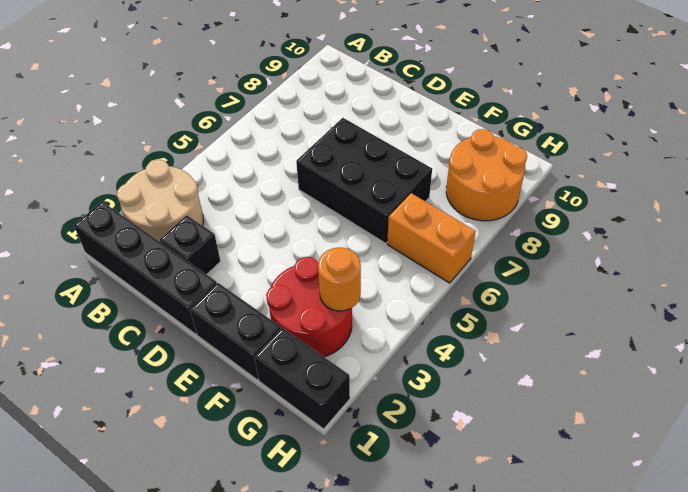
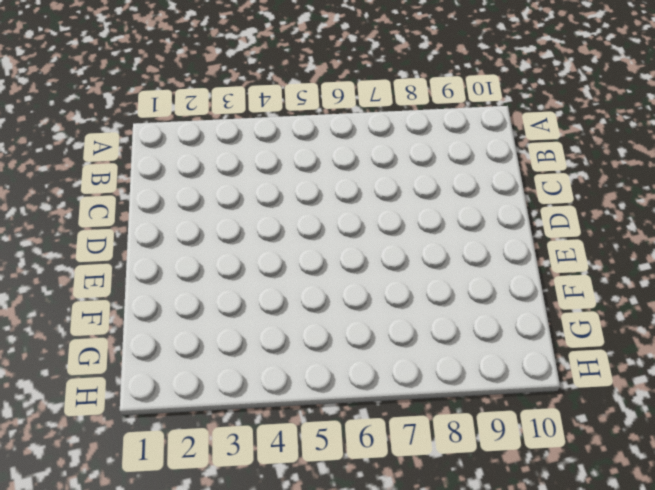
none -> black brick A1:D1 level 1
none -> tan round brick A2:B3 level 1

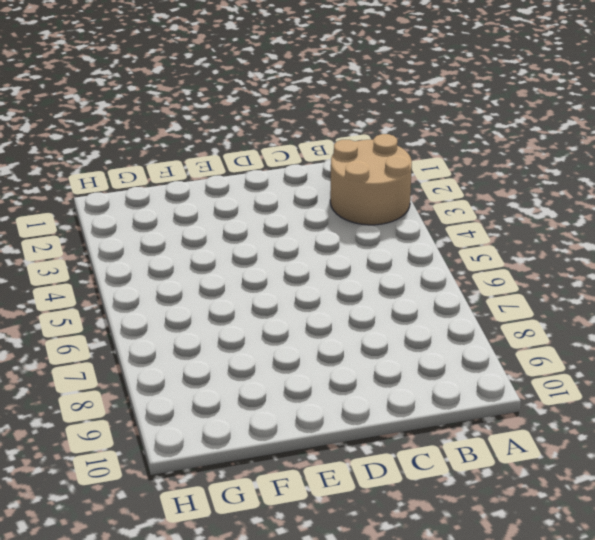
none -> black brick A1:D1 level 1
none -> black brick C2 level 1

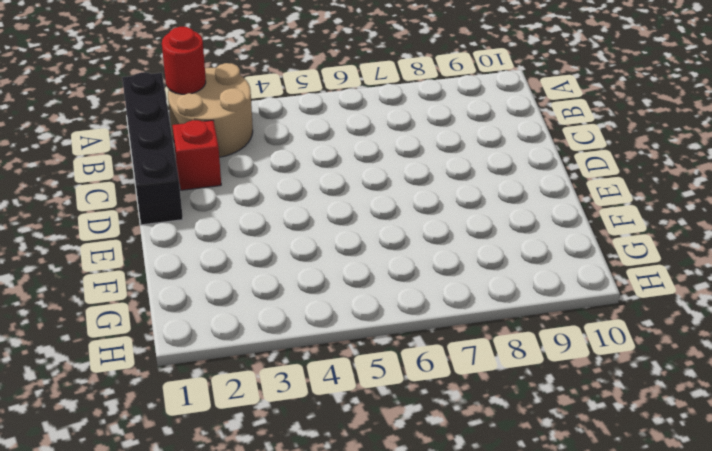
red round brick A2 level 2 -> none
red brick C2 level 1 -> black brick C2 level 1
none -> black brick D6:F7 level 1
none -> black brick E1:F1 level 1

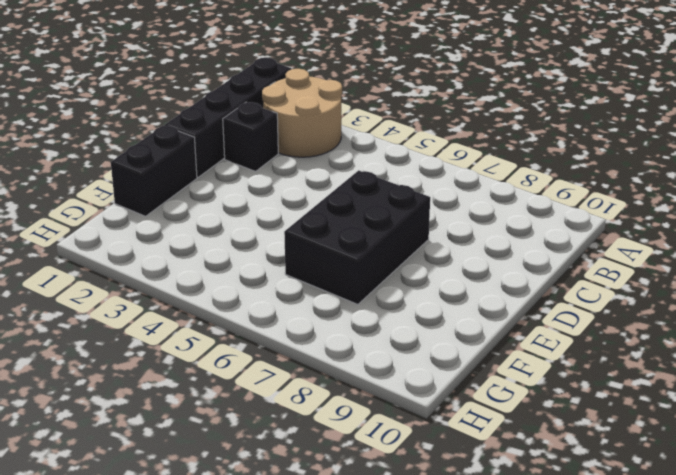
none -> red round brick F2:G3 level 1
none -> black brick G1:H1 level 1

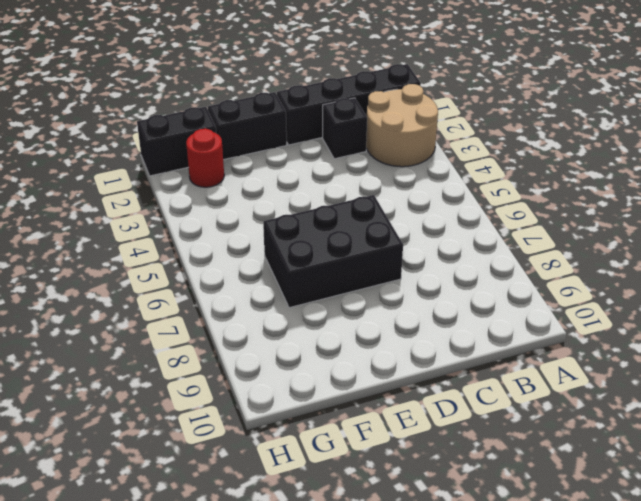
red round brick G2 level 1 -> red round brick F2:G3 level 1
none -> orange brick G6:H6 level 1
none -> orange round brick G8:H9 level 1

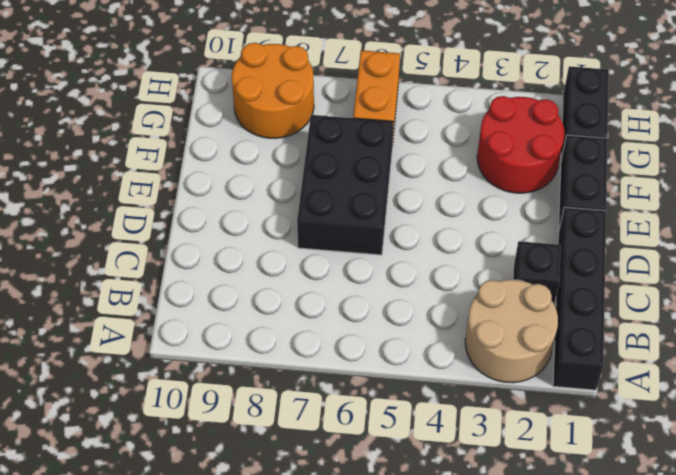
none -> orange round brick G3 level 2

